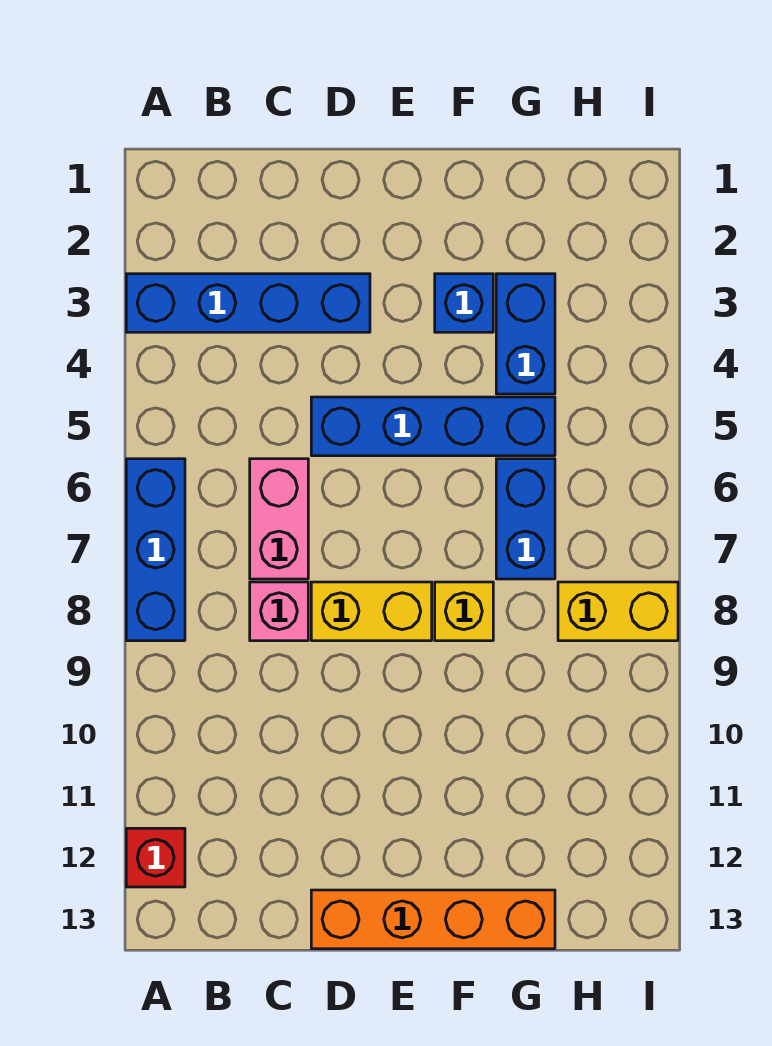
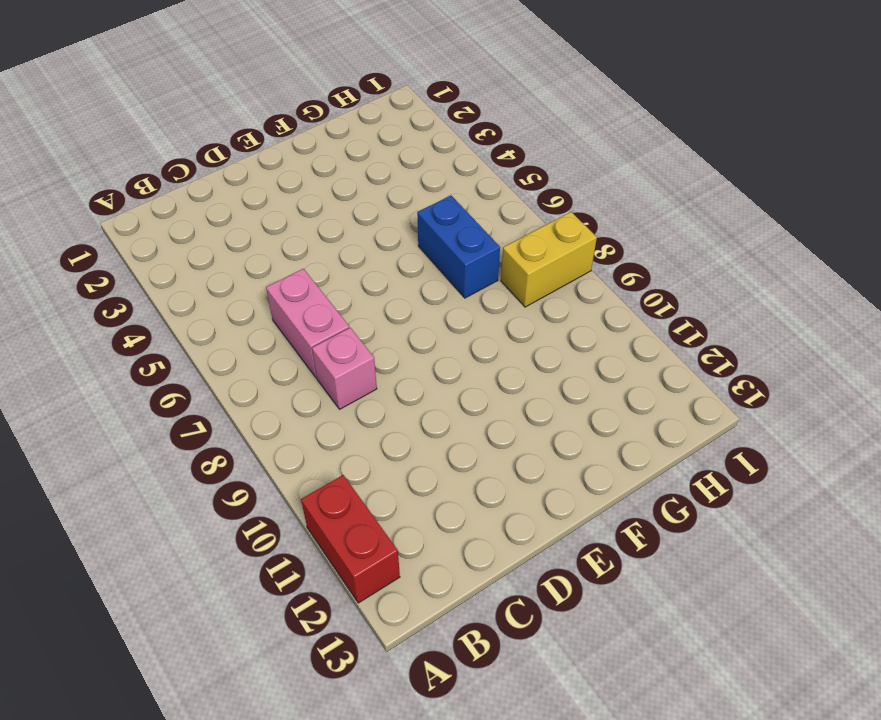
red brick A11:A12 level 1 -> red brick A12 level 1
none -> blue brick A3:D3 level 1
none -> blue brick A6:A8 level 1
none -> blue brick D5:G5 level 1

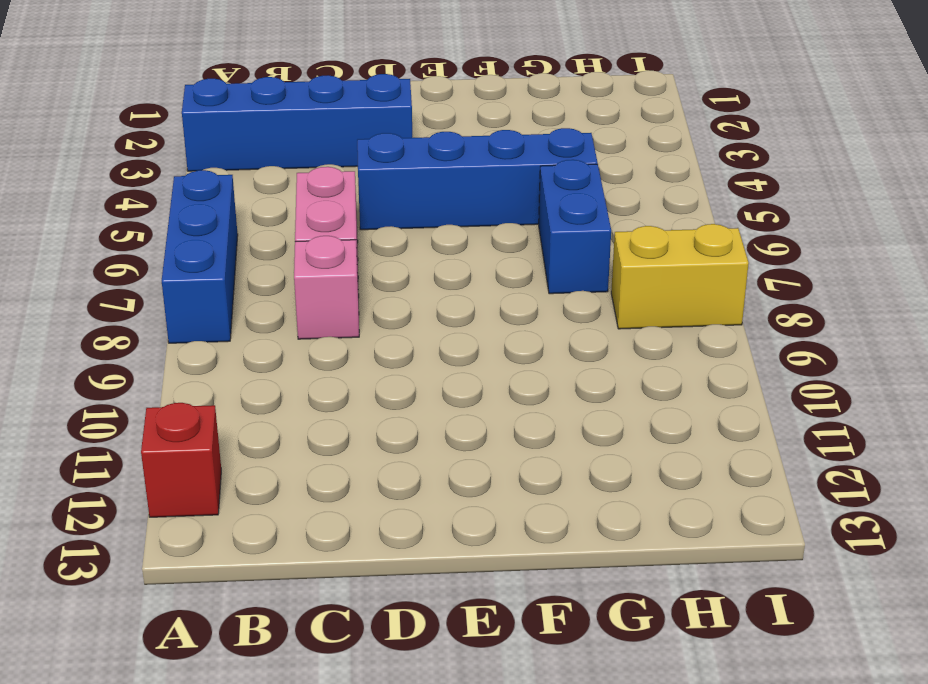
none -> yellow brick D8:E8 level 1
none -> orange brick D13:G13 level 1
none -> blue brick F3 level 1

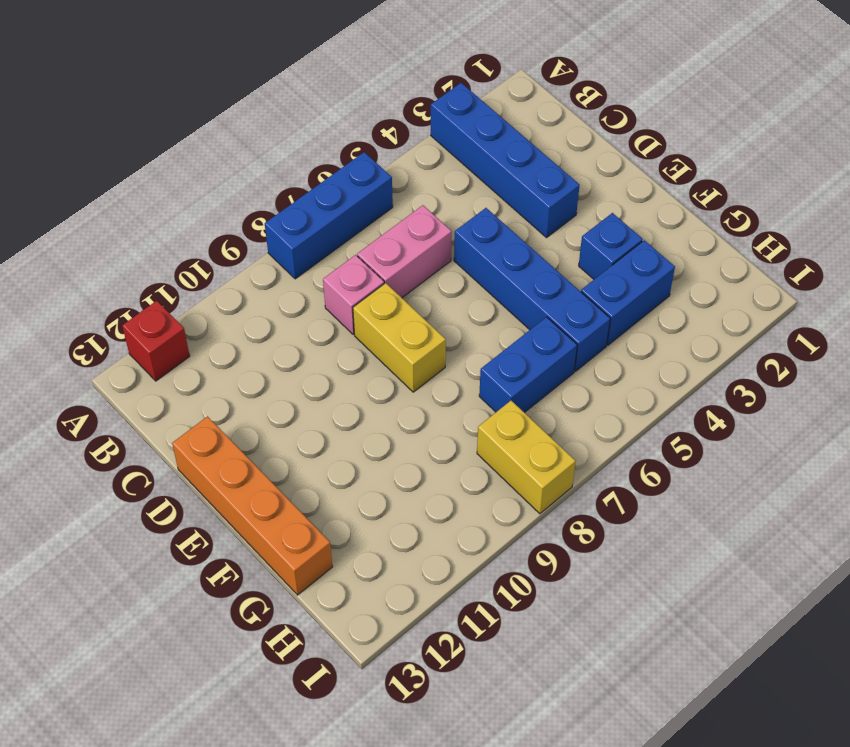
none -> yellow brick F8 level 1

